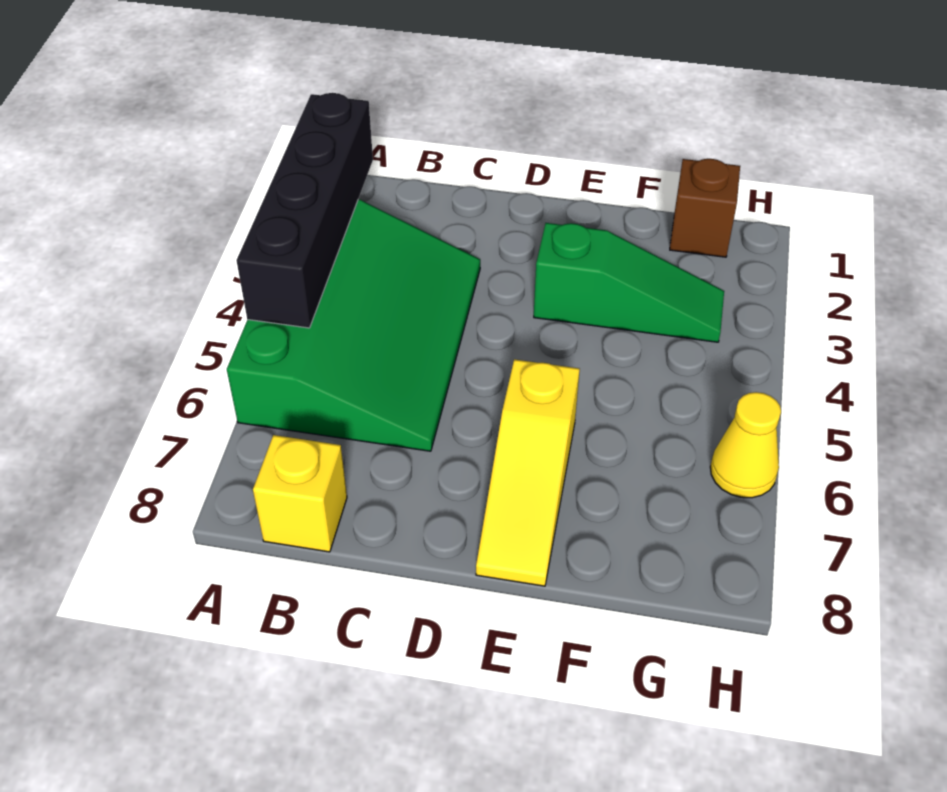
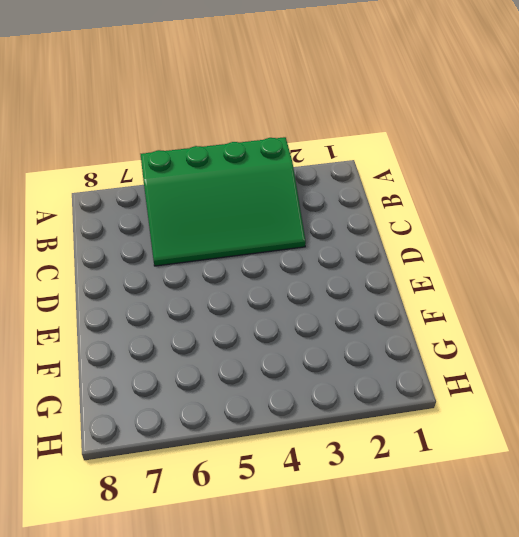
none -> yellow brick B8 level 1
none -> green slope E3:G3 level 1 top E

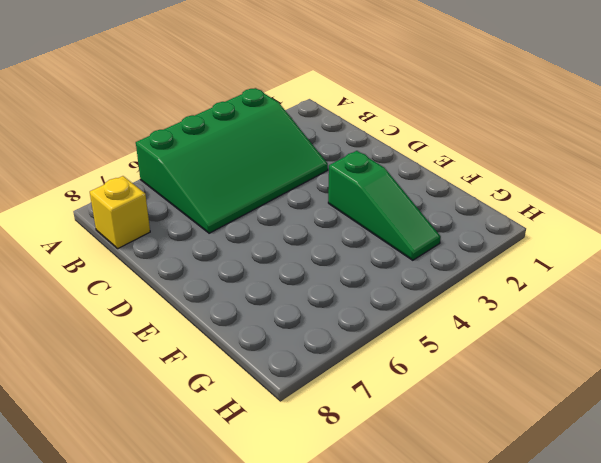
none -> yellow slope E6:E8 level 1 top 6
none -> brown brick G1 level 1

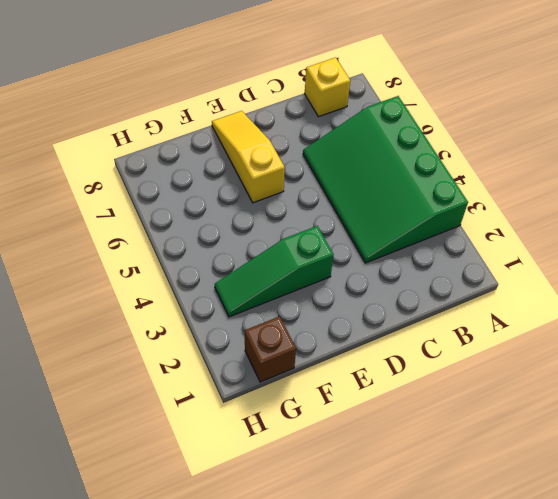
none -> yellow cone H6 level 1
none -> black brick A2:A5 level 2

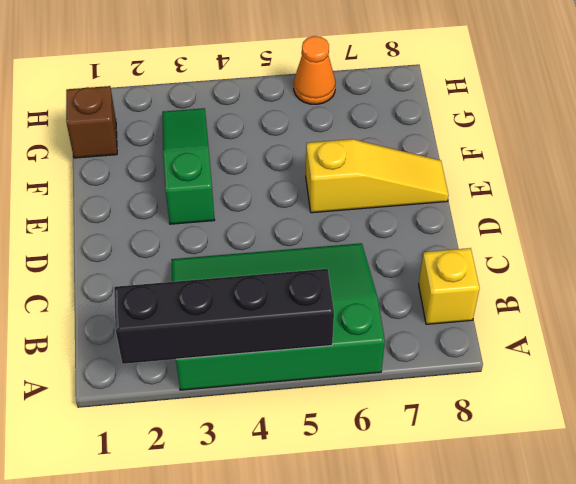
orange cone H6 level 1 -> yellow cone H6 level 1

